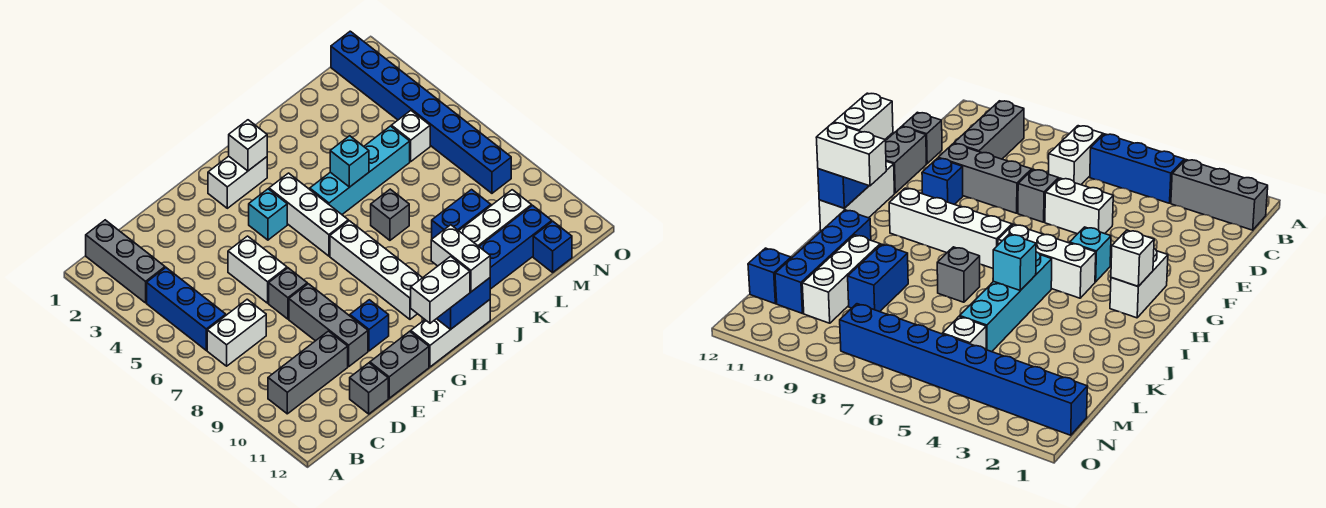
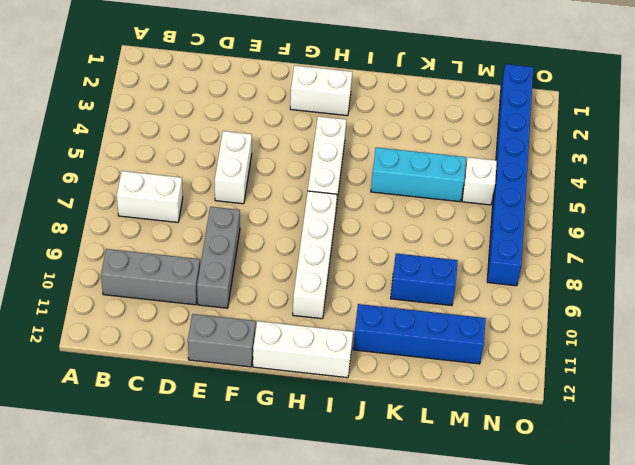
cyan brick J5:L5 level 1 -> cyan brick I5:L5 level 1
none -> grey brick B1:B3 level 1
none -> blue brick B4:B6 level 1
none -> grey brick D12 level 1

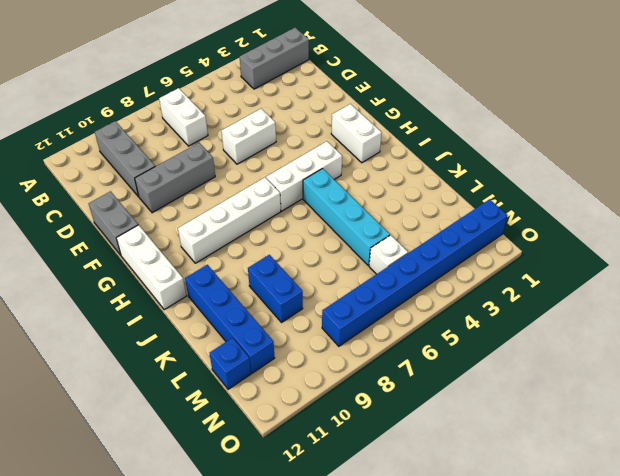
none -> blue brick B4:B6 level 1
none -> grey brick D12 level 1
none -> grey brick E7 level 1

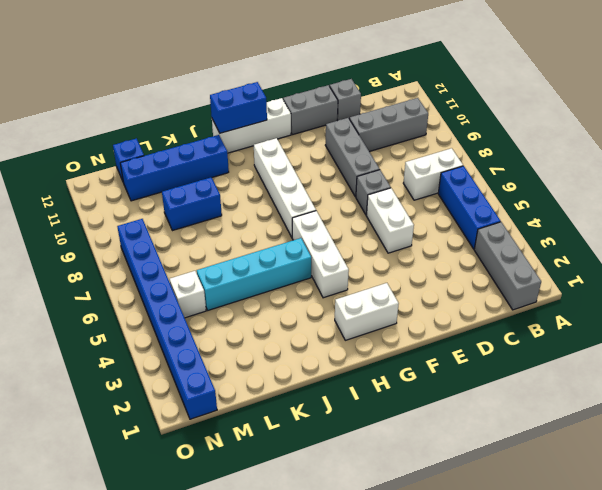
none -> blue brick F10 level 1
none -> cyan brick G4 level 1
none -> grey brick J7 level 1

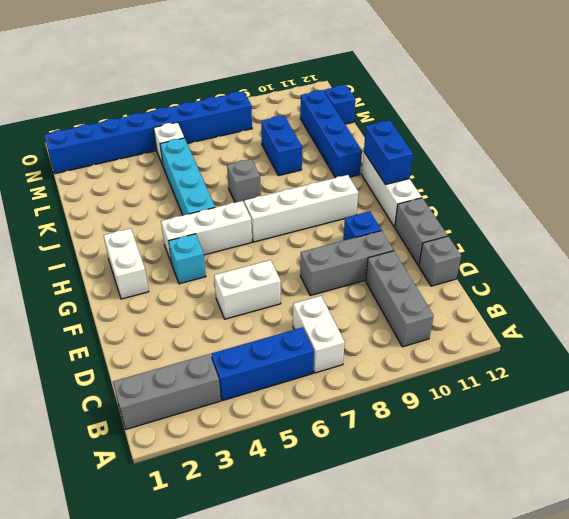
none -> grey brick E7 level 1
none -> white brick K10:M10 level 1
none -> white brick H2 level 2

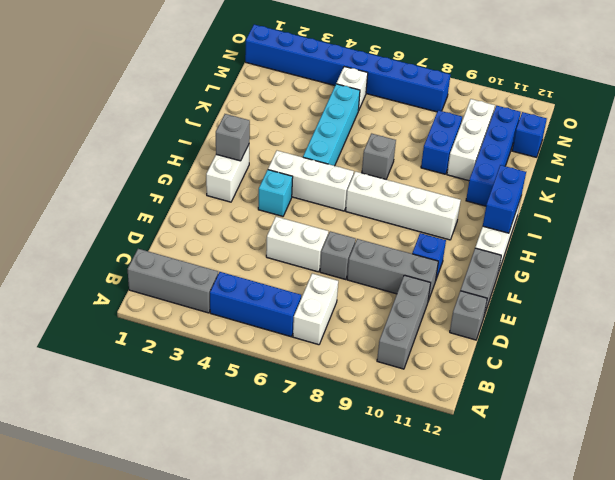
grey brick H2 level 2 -> white brick H2 level 2
none -> cyan brick J5 level 2
none -> white brick G12:H12 level 3
none -> white brick I11:I12 level 3

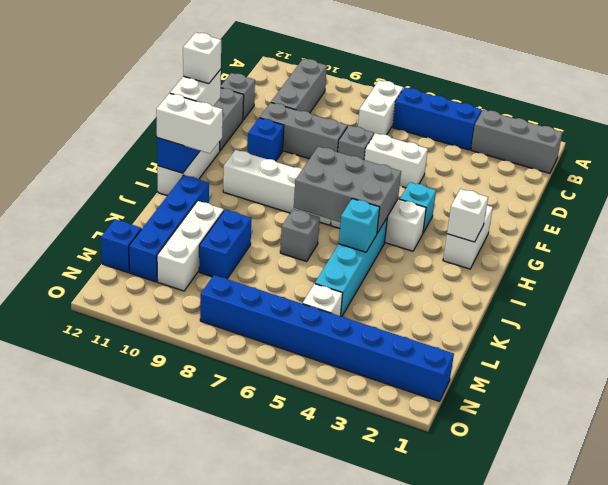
white brick G12 level 4 -> none
grey brick H5:I7 level 2 -> none

